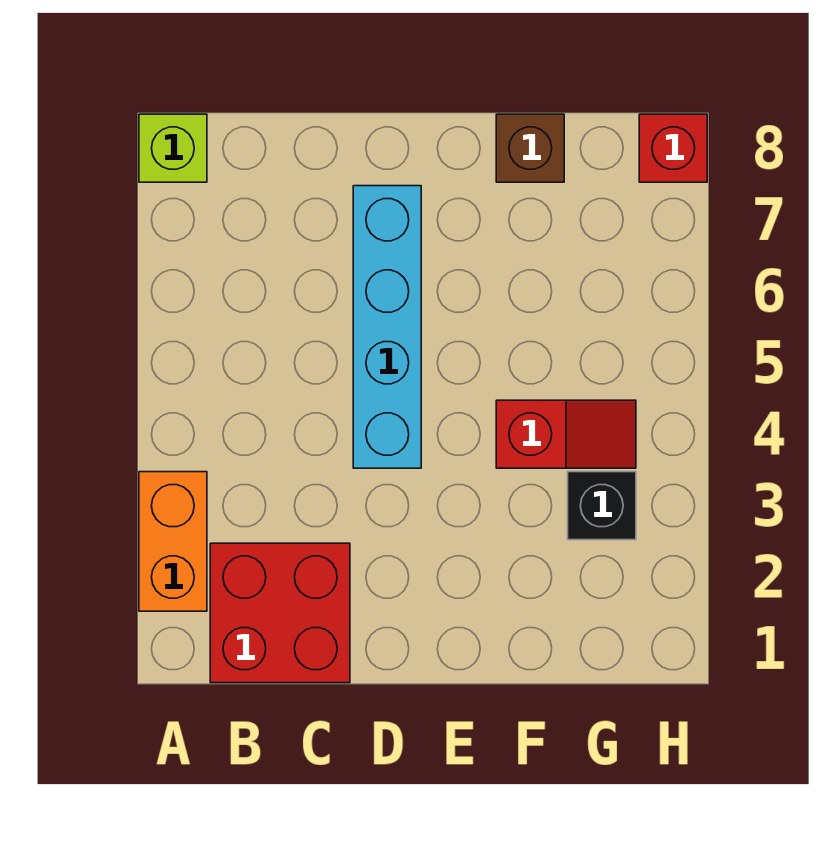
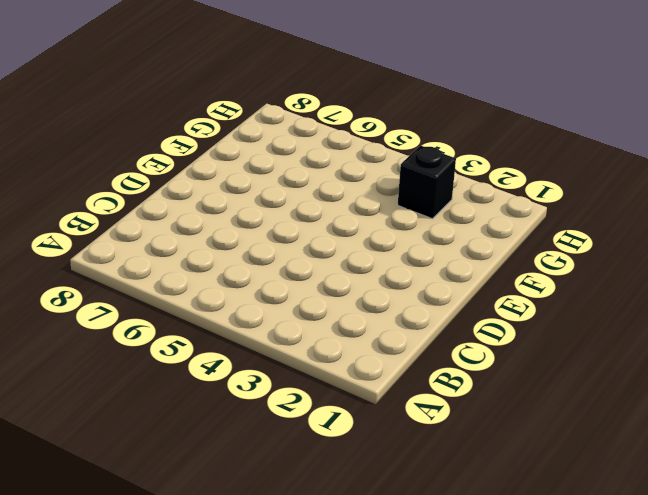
none -> orange brick A2:A3 level 1
none -> lime brick A8 level 1

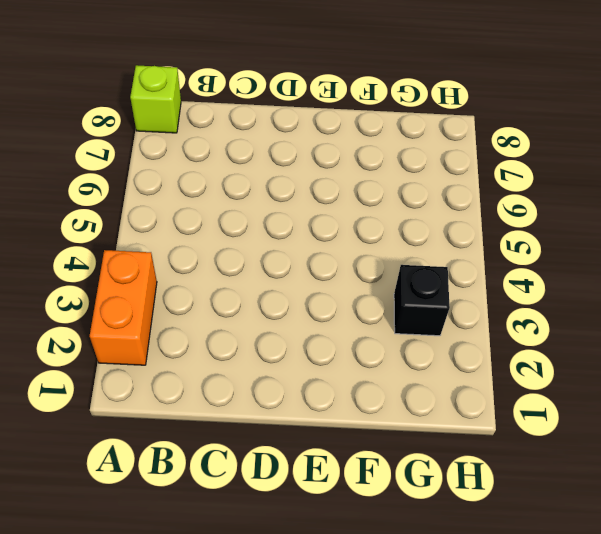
none -> red brick B1:C2 level 1
none -> cyan brick D4:D7 level 1

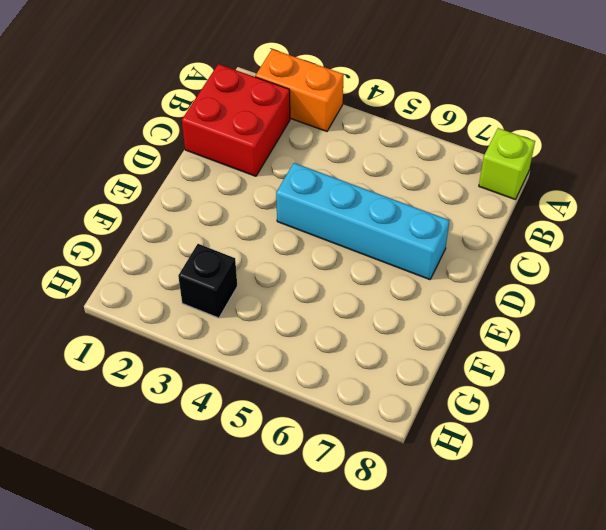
none -> red slope F4:G4 level 1 top F
none -> brown brick F8 level 1

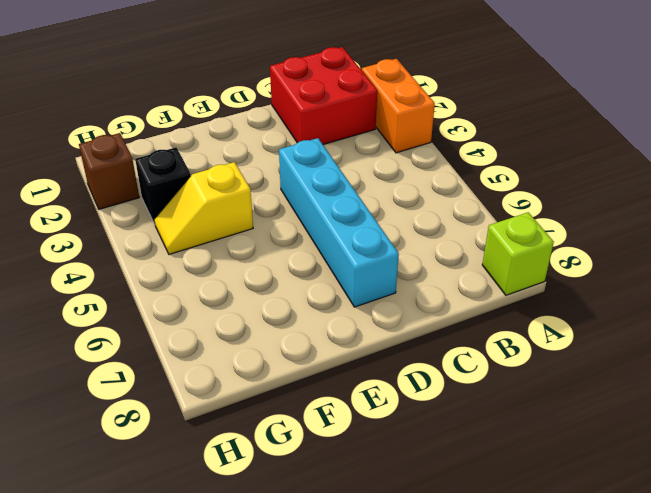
yellow slope F4:G4 level 1 top F -> red slope F4:G4 level 1 top F
brown brick H2 level 1 -> brown brick F8 level 1
none -> red brick H8 level 1

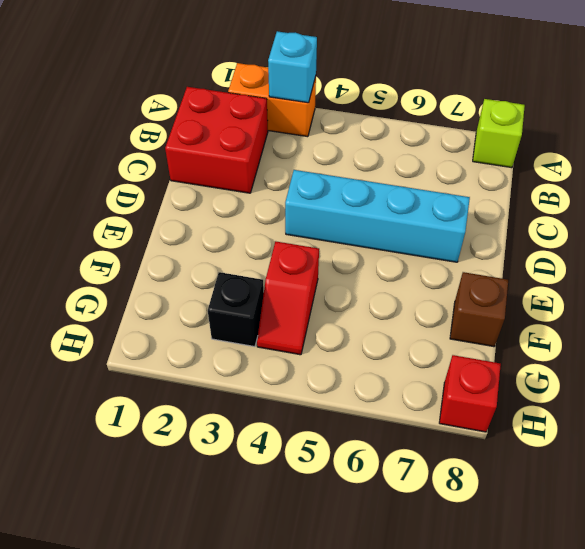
cyan brick A3 level 2 -> none

